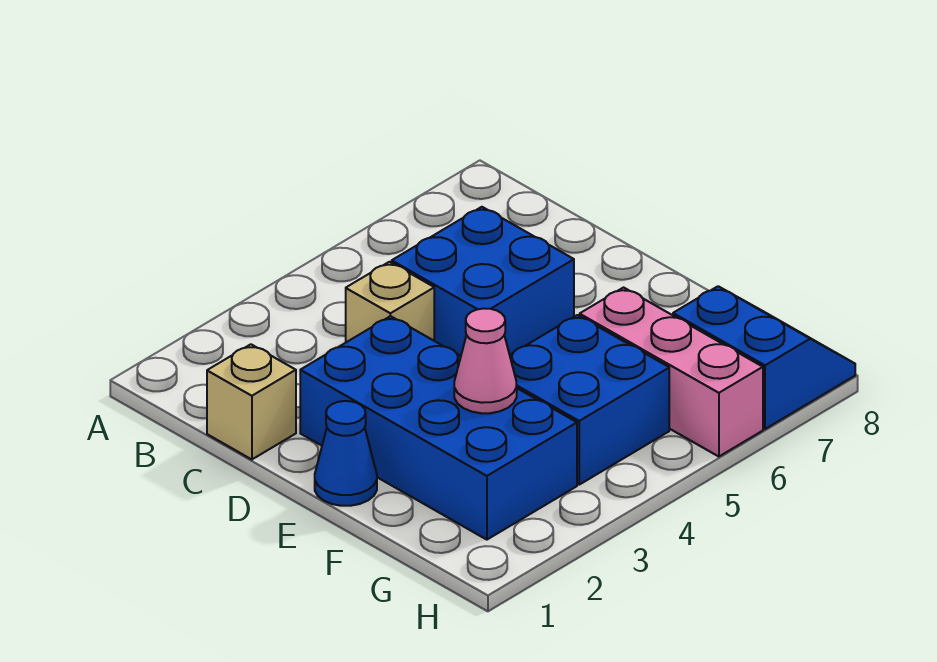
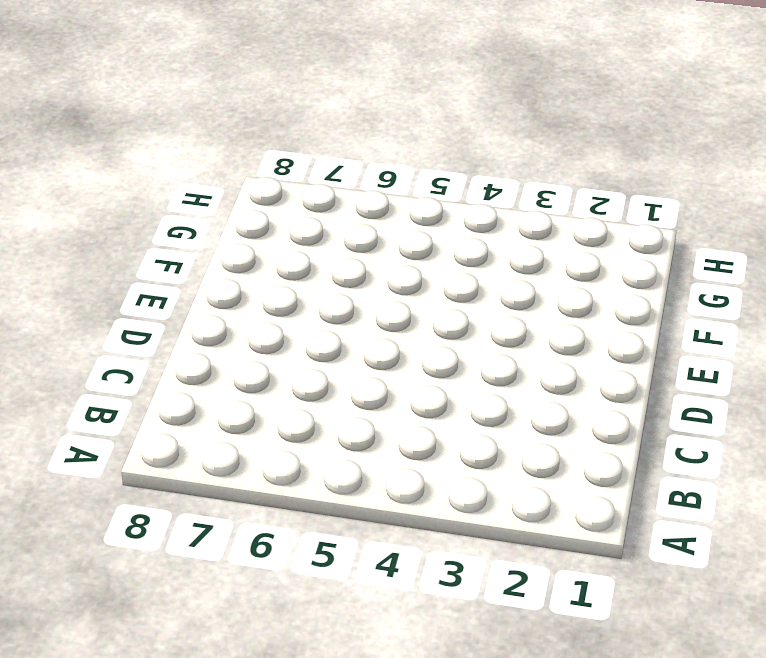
none -> tan brick C1 level 1
none -> tan brick C4 level 1

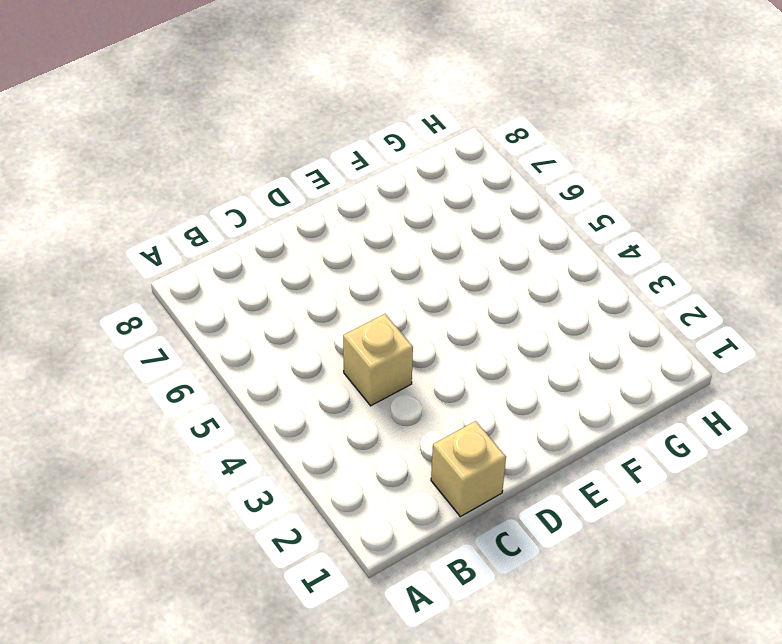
none -> blue brick C5:D6 level 1
none -> blue brick D2:G3 level 1

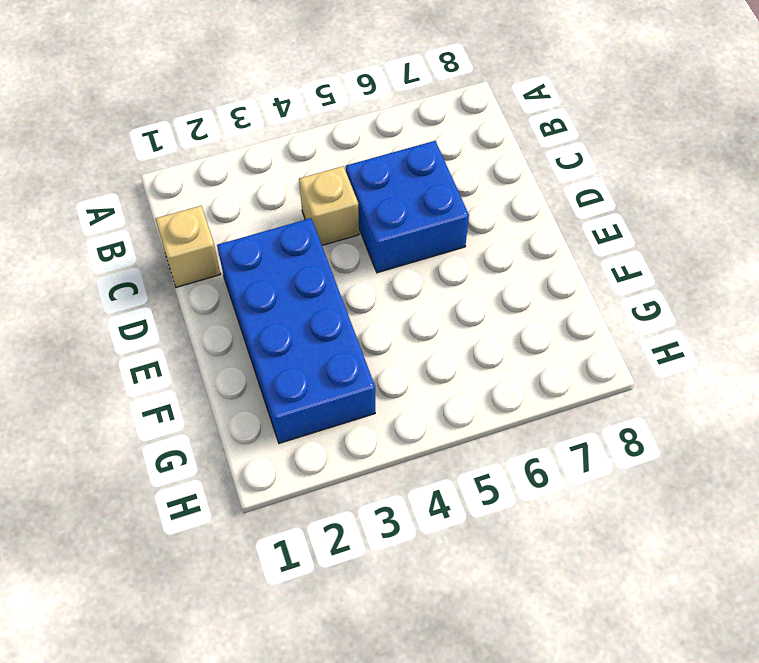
none -> blue cone E1 level 1
none -> blue brick F4:G5 level 1

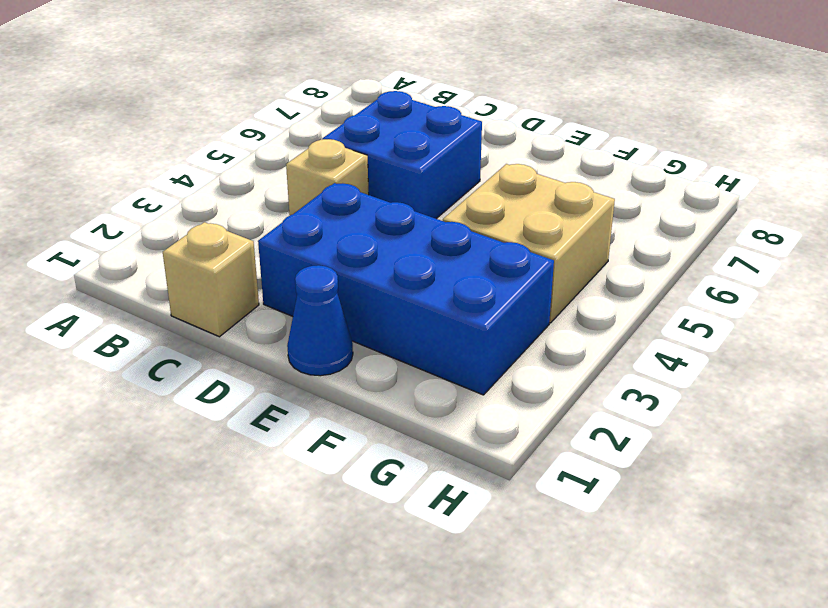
tan brick F4:G5 level 1 -> blue brick F4:G5 level 1
none -> pink brick F6:H6 level 1
none -> blue slope G7:H8 level 1 top 7

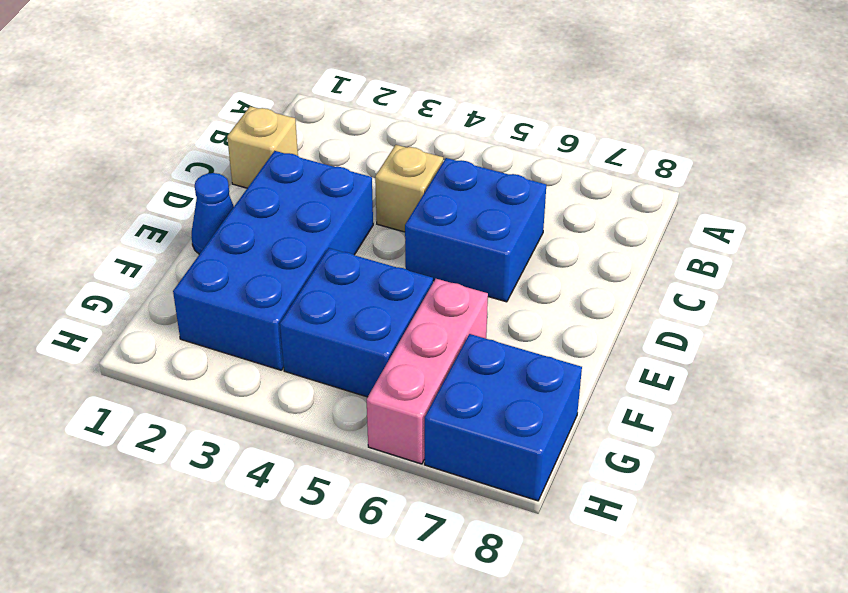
blue brick G7:H8 level 1 -> blue slope G7:H8 level 1 top 7
none -> pink cone F3 level 2

